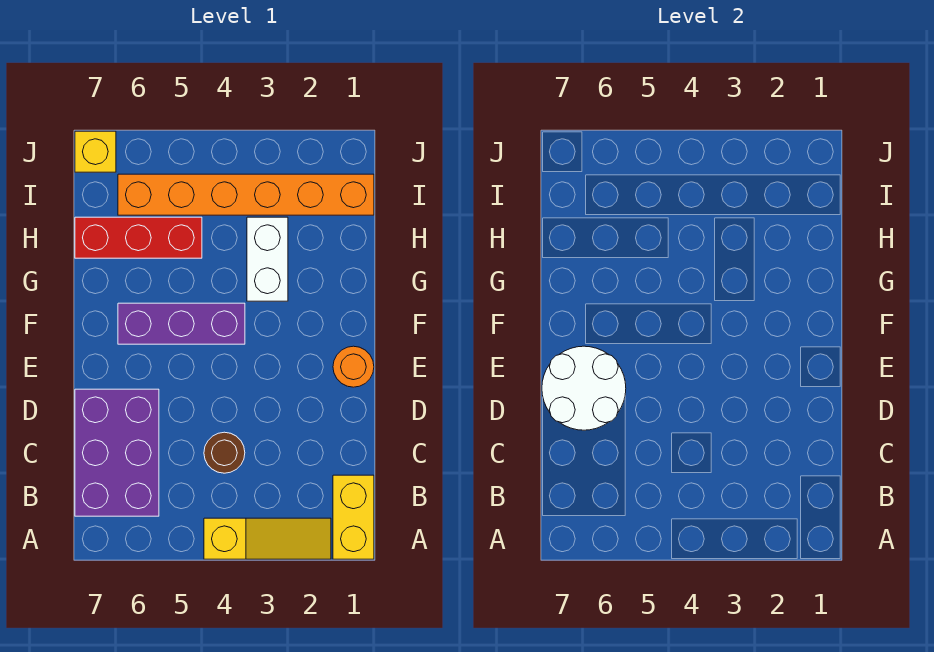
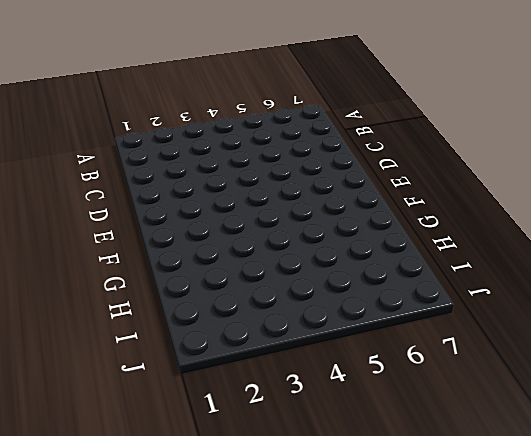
none -> yellow brick A1:B1 level 1
none -> yellow slope A2:A4 level 1 top 4

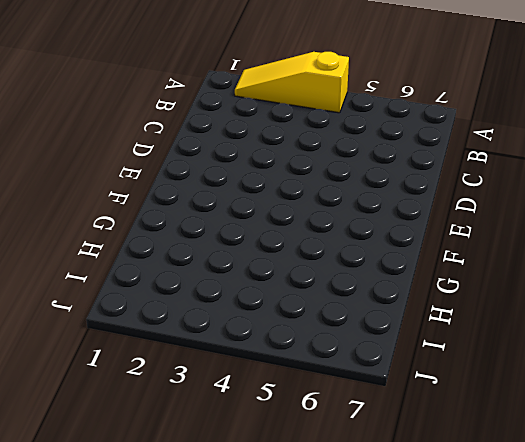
none -> yellow brick A1:B1 level 1
none -> purple brick B6:D7 level 1

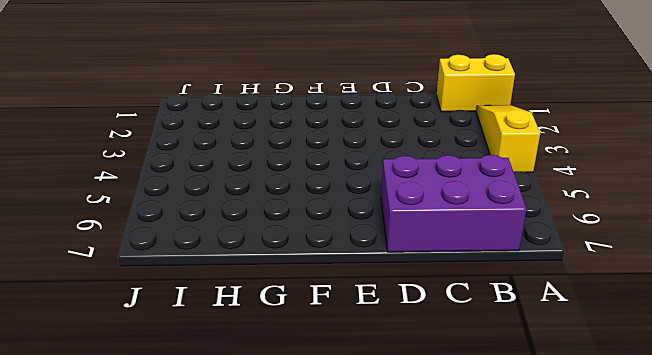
none -> brown round brick C4 level 1
none -> orange round brick E1 level 1

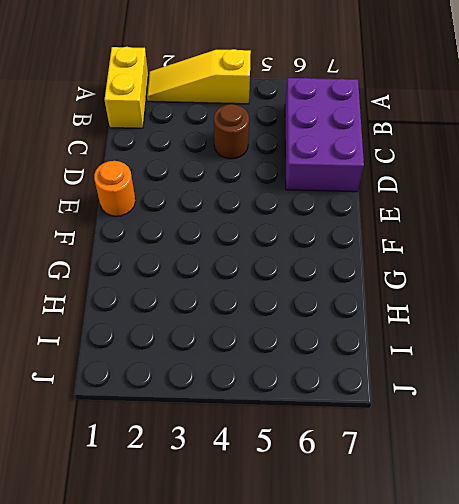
none -> purple brick F4:F6 level 1
none -> white brick G3:H3 level 1

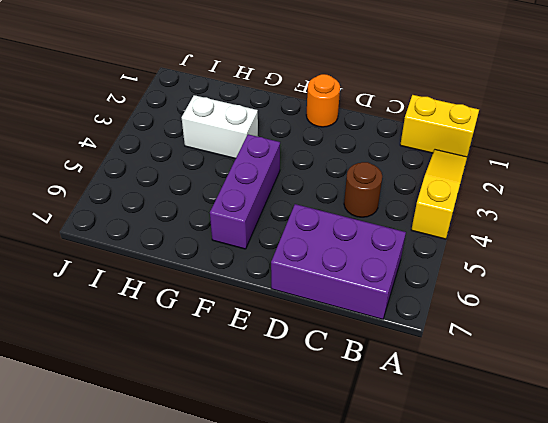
none -> red brick H5:H7 level 1
none -> orange brick I1:I6 level 1

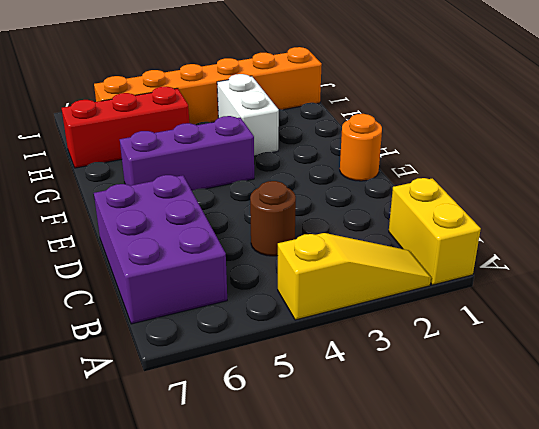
none -> yellow brick J7 level 1
none -> white round brick D6:E7 level 2

